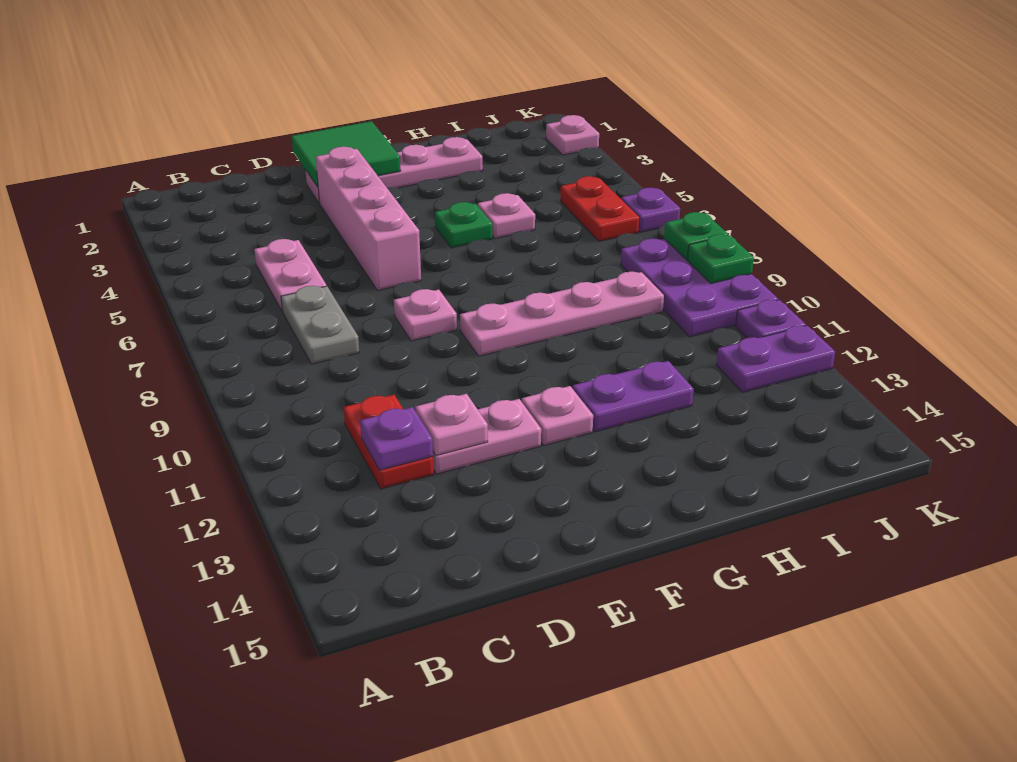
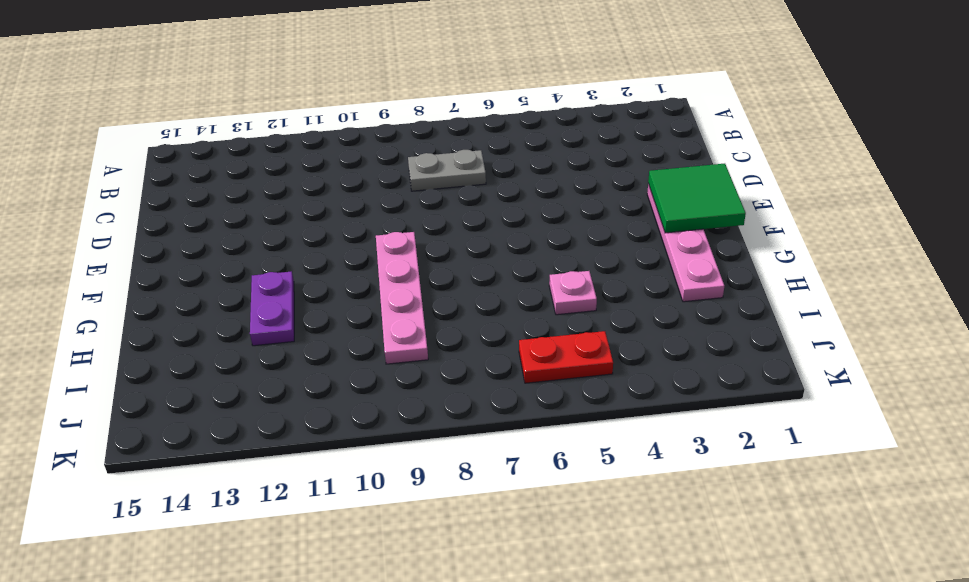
none -> pink plate C5:C6 level 1
none -> red plate C11:C12 level 1
none -> pink plate D12:E12 level 1

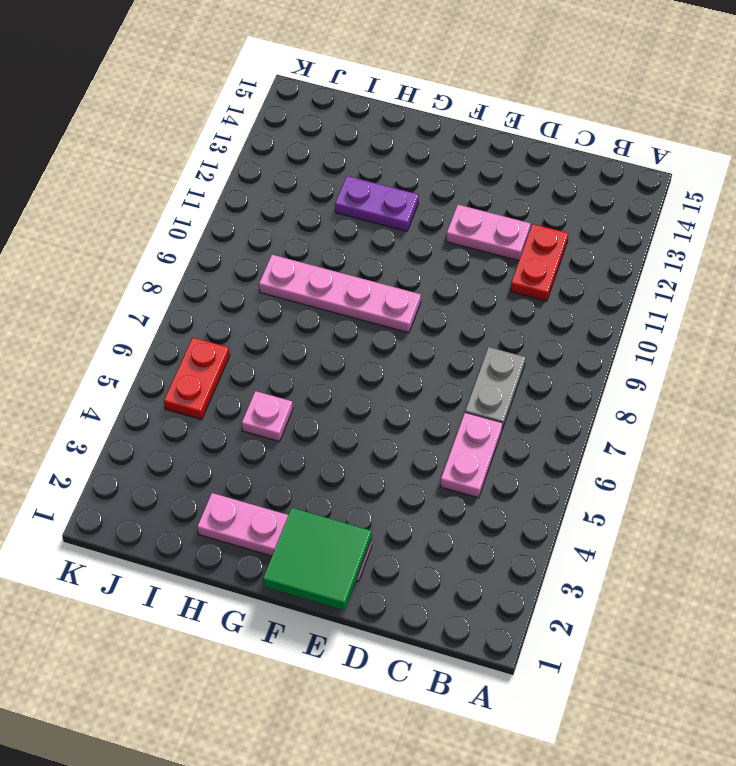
none -> pink brick E3:E6 level 1
none -> pink plate E8 level 1
none -> pink plate F12 level 1

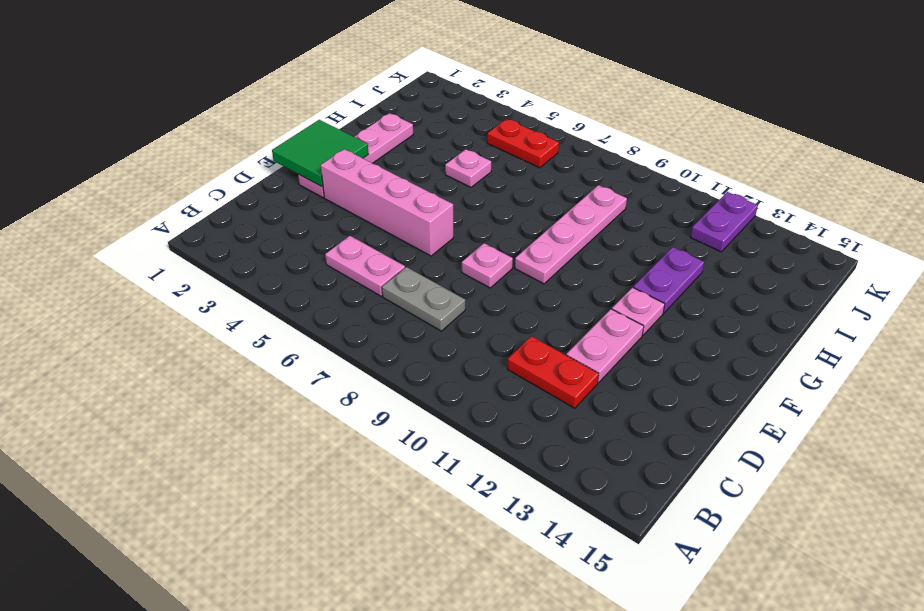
none -> green plate G5 level 1
none -> purple plate J8:K10 level 1
none -> pink plate K2 level 1

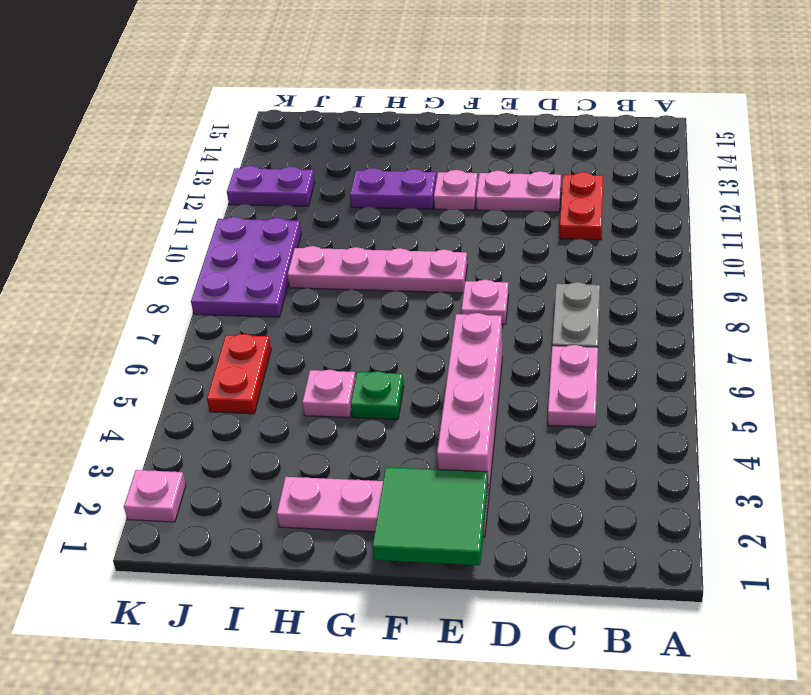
none -> purple plate K6 level 1
none -> purple plate K11 level 1
none -> purple plate C12 level 2

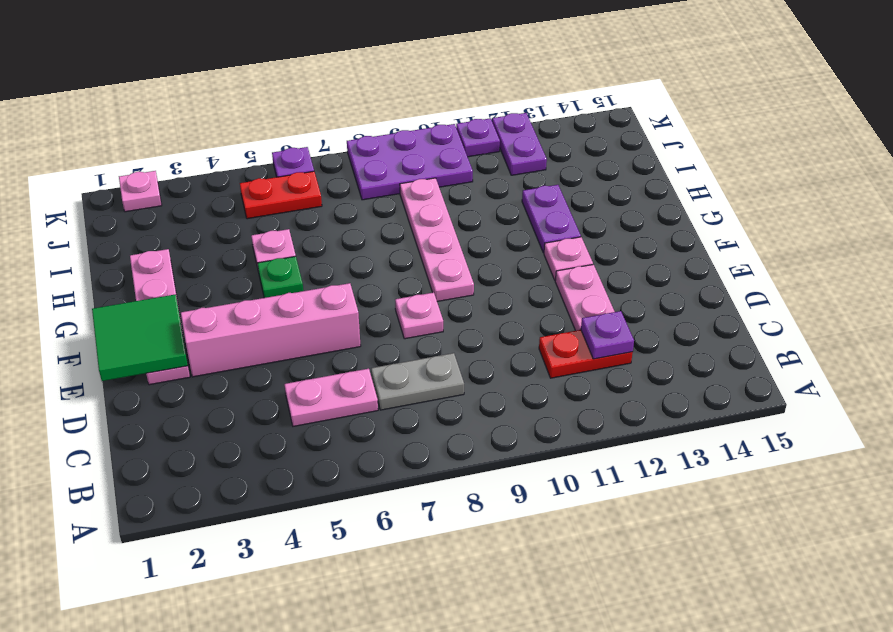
none -> pink plate D12 level 2
none -> green plate K8 level 2
none -> green plate K9 level 2

